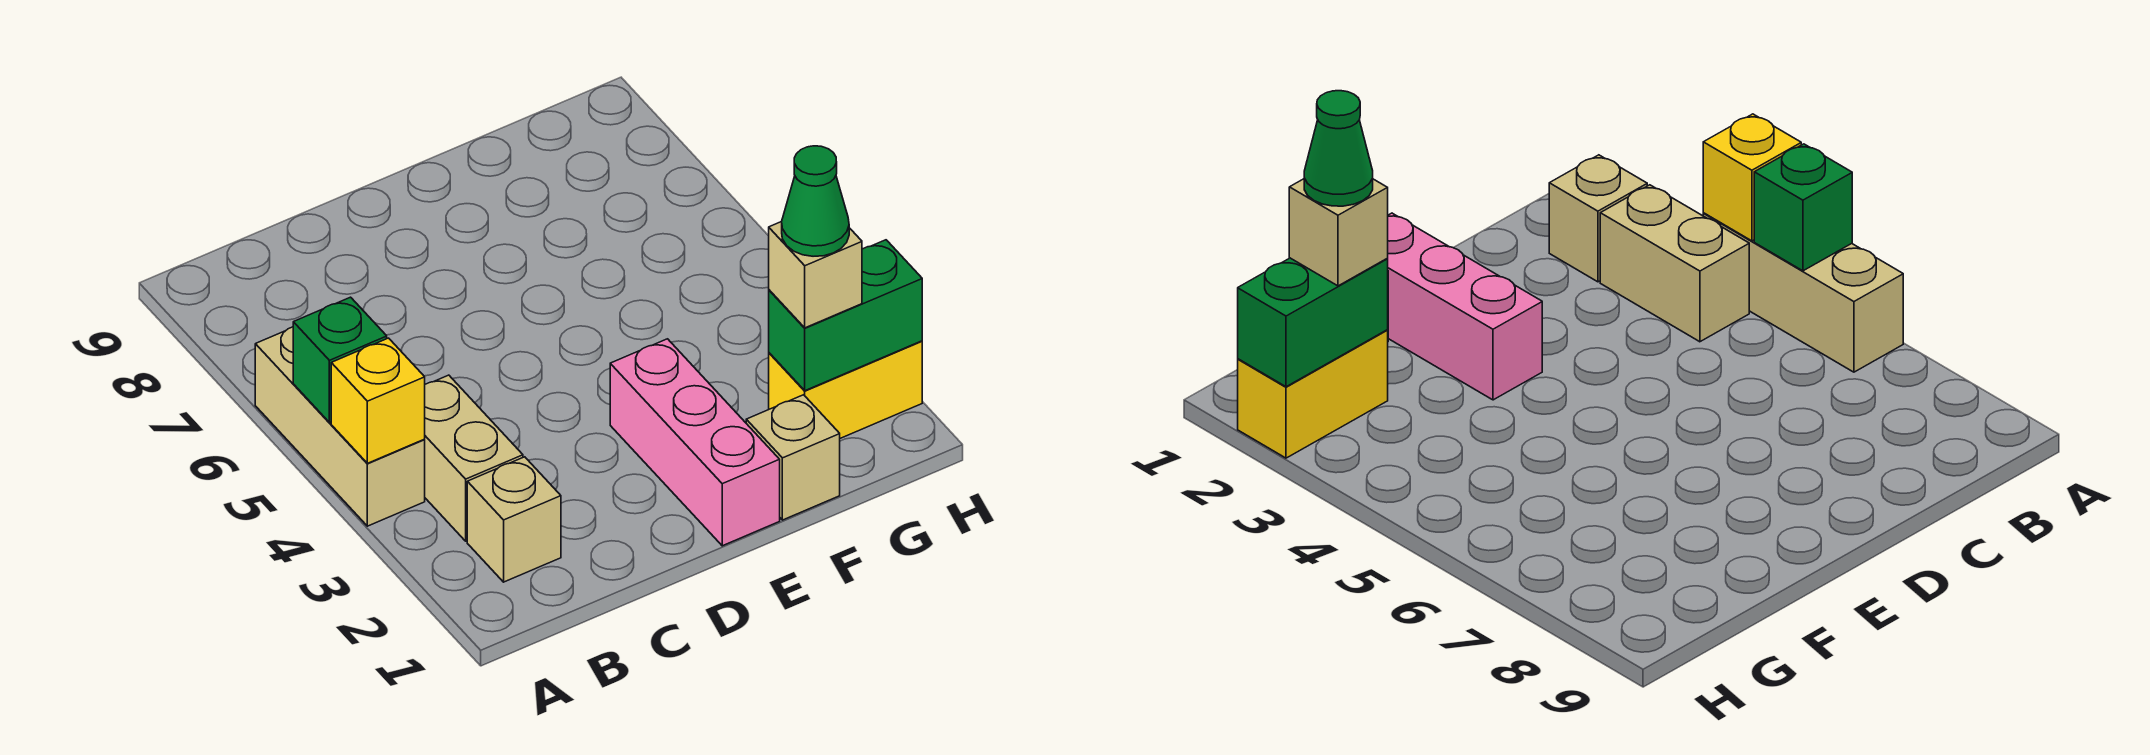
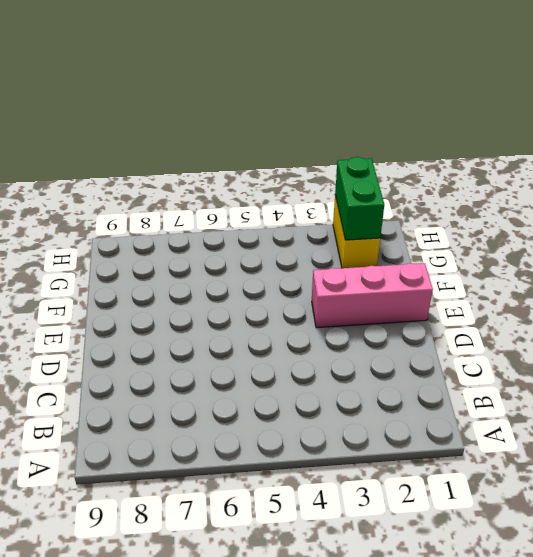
none -> tan brick A4:A6 level 1
none -> tan brick B2 level 1

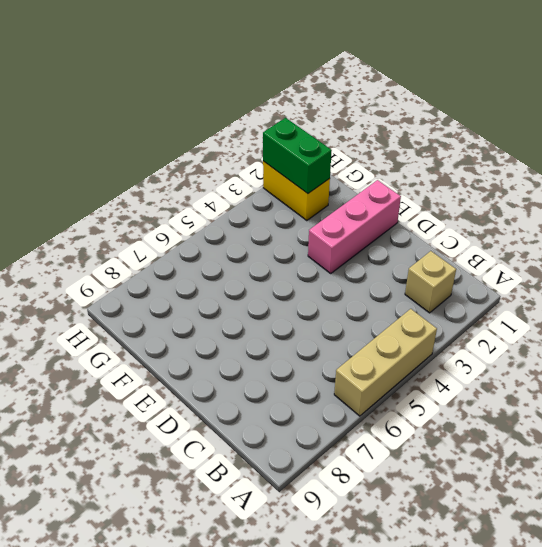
none -> tan brick B3:B4 level 1
none -> tan brick F1 level 1

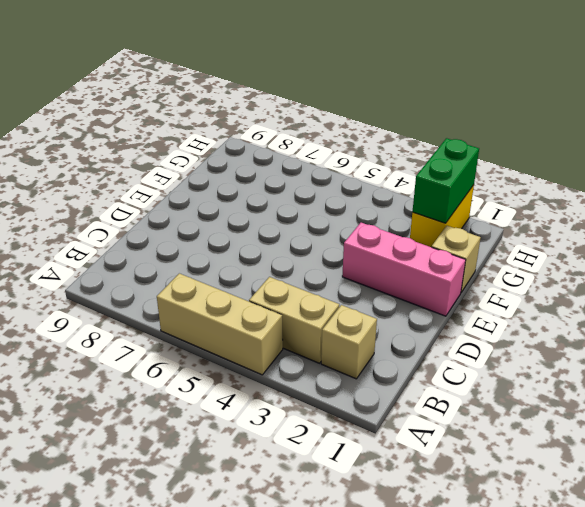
none -> yellow brick A4 level 2
none -> green brick A5 level 2

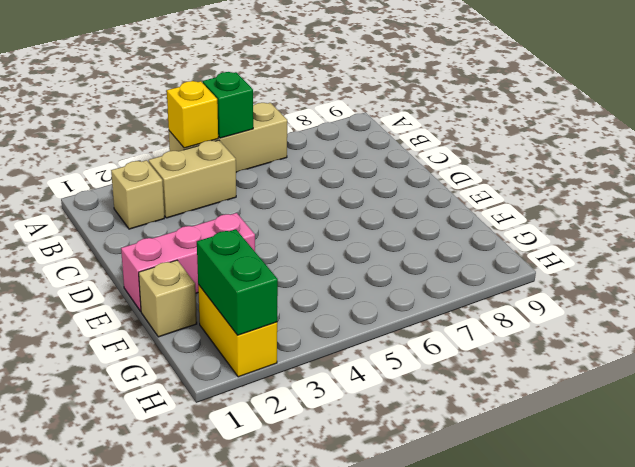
none -> tan brick G2 level 3
none -> green cone G2 level 4

